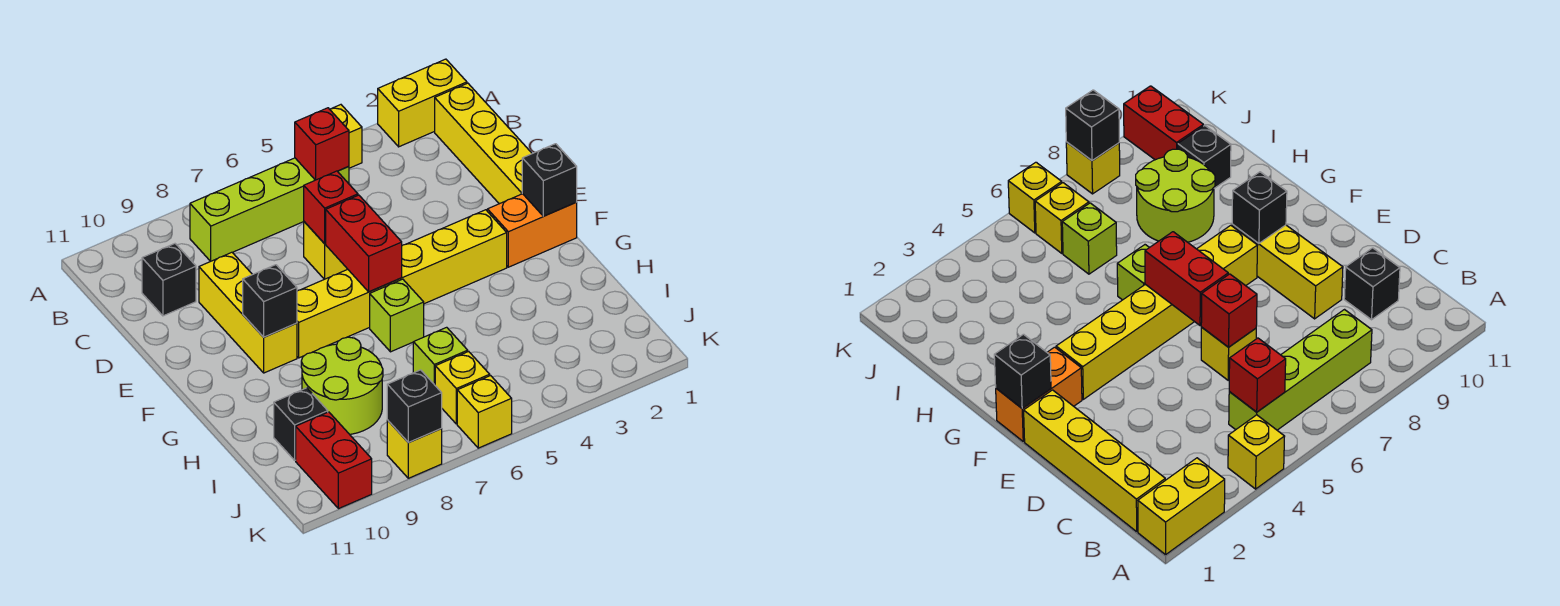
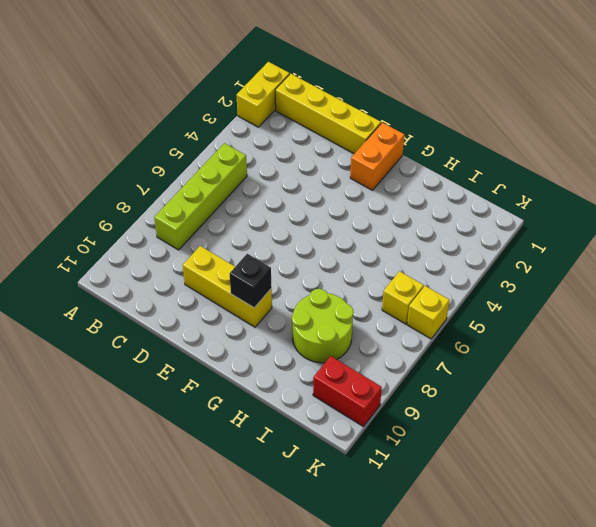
none -> yellow brick A4 level 1
none -> black brick C10 level 1
none -> yellow brick D6 level 1

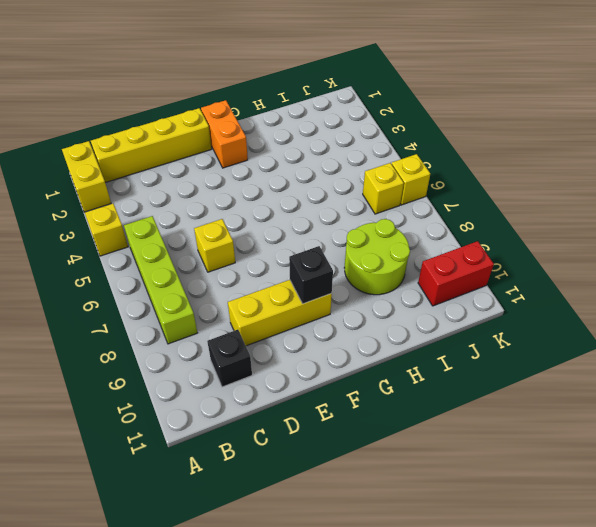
none -> yellow brick F3:F8 level 1
none -> lime brick G6 level 1
none -> lime brick I6 level 1

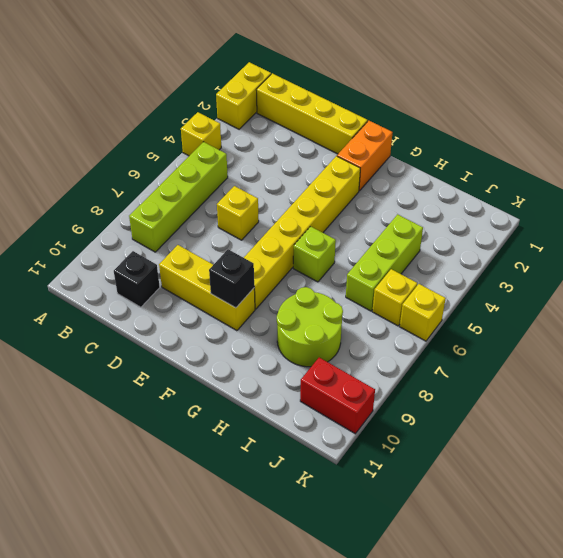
lime brick I4:I6 level 1 -> lime brick I6 level 1
none -> black brick I10 level 1
none -> yellow brick K8 level 1
none -> red brick B5 level 2

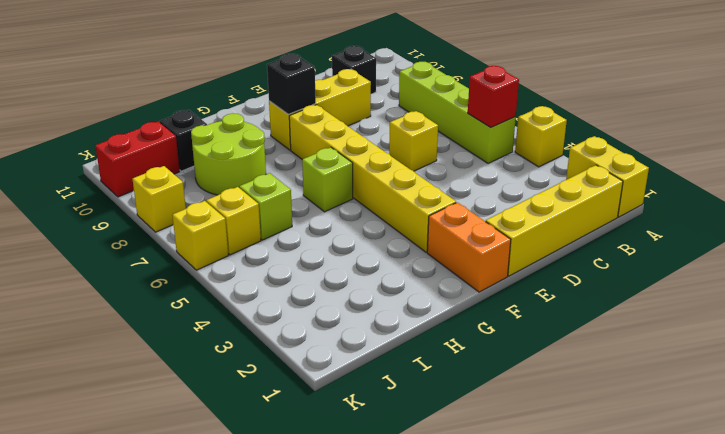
none -> red brick D6 level 2
none -> red brick E6:F6 level 2
none -> black brick F1 level 2

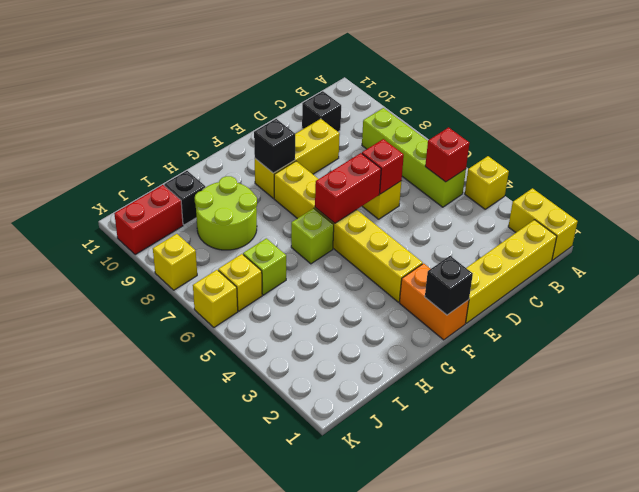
none -> black brick K8 level 2

